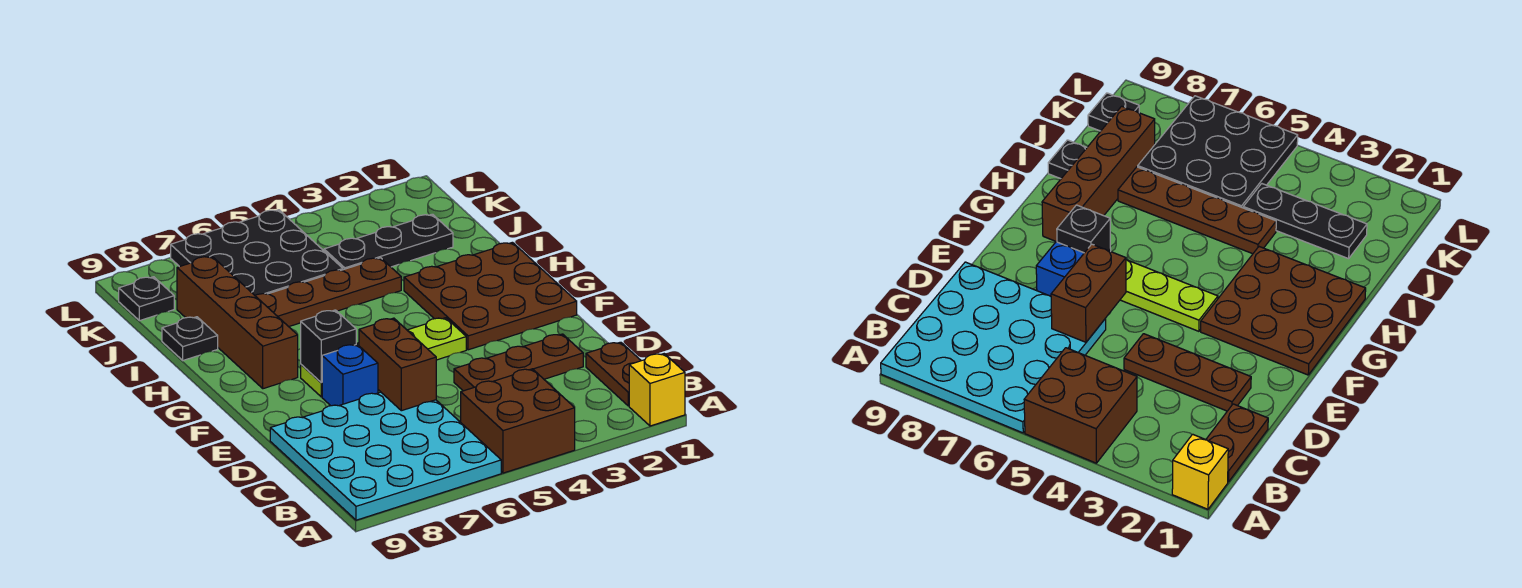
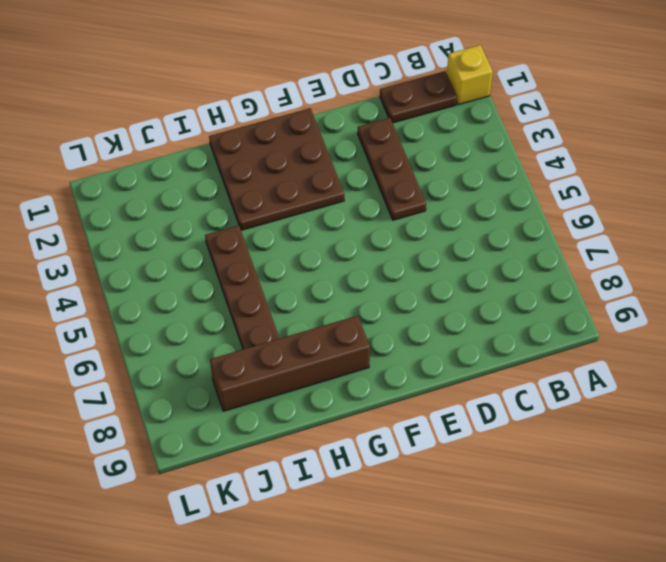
none -> brown brick A4:B5 level 1
none -> cyan plate A6:D9 level 1
none -> blue brick E7 level 1

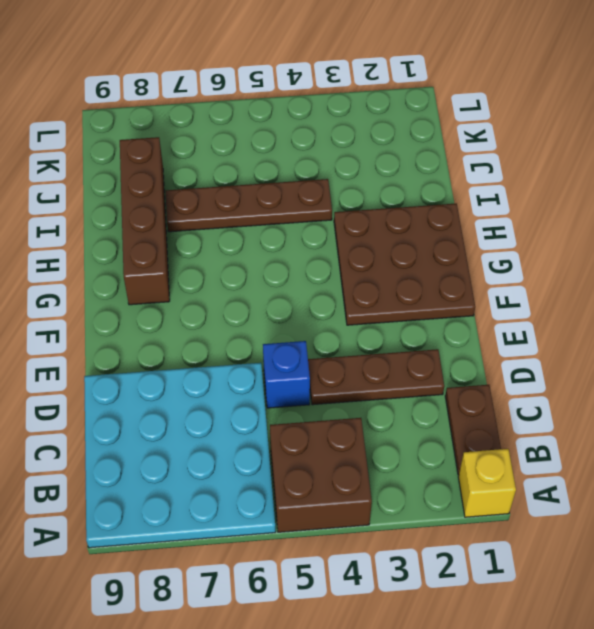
blue brick D5 level 1 -> blue brick E7 level 1
none -> lime plate F4:F7 level 1
none -> black plate I9 level 1
none -> black plate J2:J4 level 1

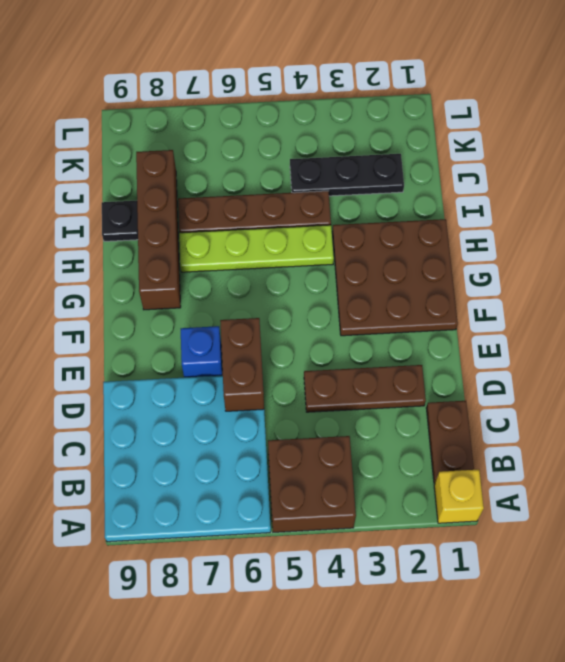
lime plate H4:H7 level 1 -> lime plate F4:F7 level 1
none -> black plate J5:L7 level 1
none -> black plate K9 level 1
none -> black brick F7 level 2

